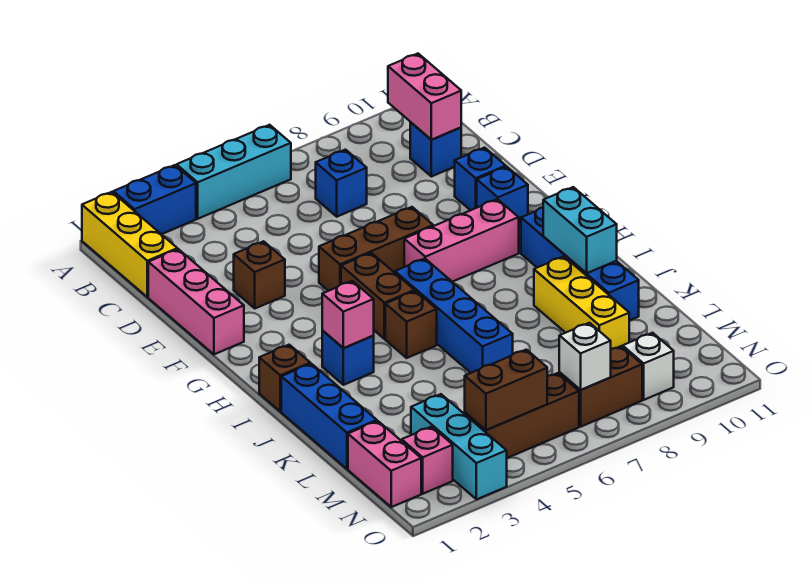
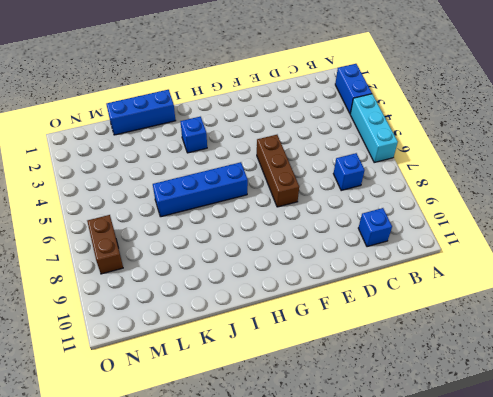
none -> yellow brick A1:C1 level 1
none -> pink brick D1:F1 level 1
none -> brown brick E3 level 1
none -> blue brick E10 level 1

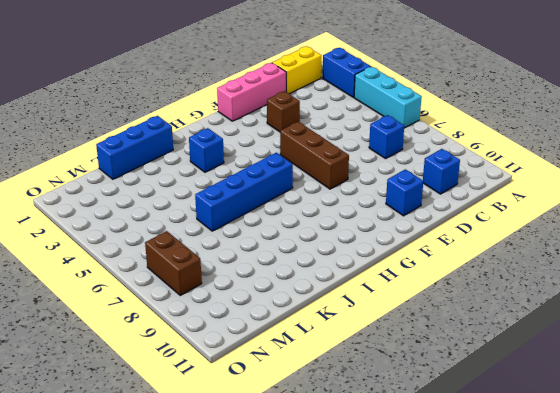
yellow brick B1:C1 level 1 -> yellow brick A1:C1 level 1
none -> blue brick F10 level 1
none -> brown brick G5:H5 level 1
none -> pink brick G7:G9 level 1
none -> blue brick H10:K10 level 1

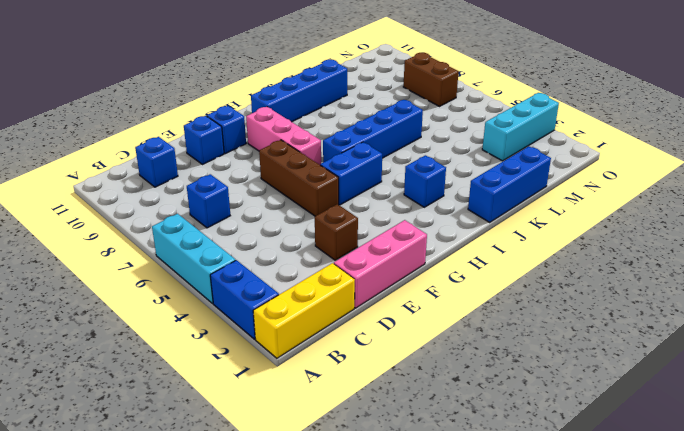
blue brick G5:H5 level 1 -> brown brick G5:H5 level 1
none -> brown brick I1 level 1
none -> brown brick I5 level 1
none -> yellow brick J9:L9 level 1
none -> pink brick M1:N1 level 1

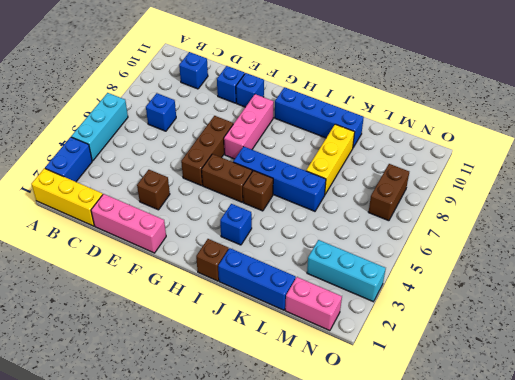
yellow brick K7:K9 level 1 -> yellow brick J9:L9 level 1
none -> pink brick N2 level 1
none -> brown brick N4:N6 level 1
none -> white brick N9 level 1
none -> pink brick B10:C10 level 2

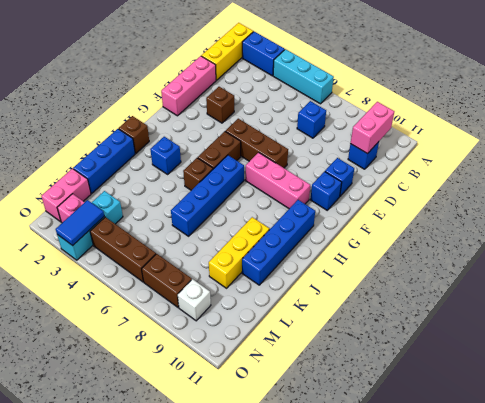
blue tile N3:O3 level 2 -> none
none -> pink brick I3 level 2
none -> cyan brick I10:J10 level 2
none -> brown brick N4:N5 level 2
none -> white brick N7 level 2

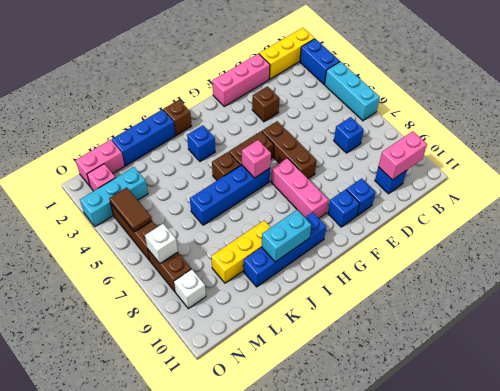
pink brick H6 level 2 -> pink brick I3 level 2
brown tile N4:N5 level 2 -> brown brick N4:N5 level 2

